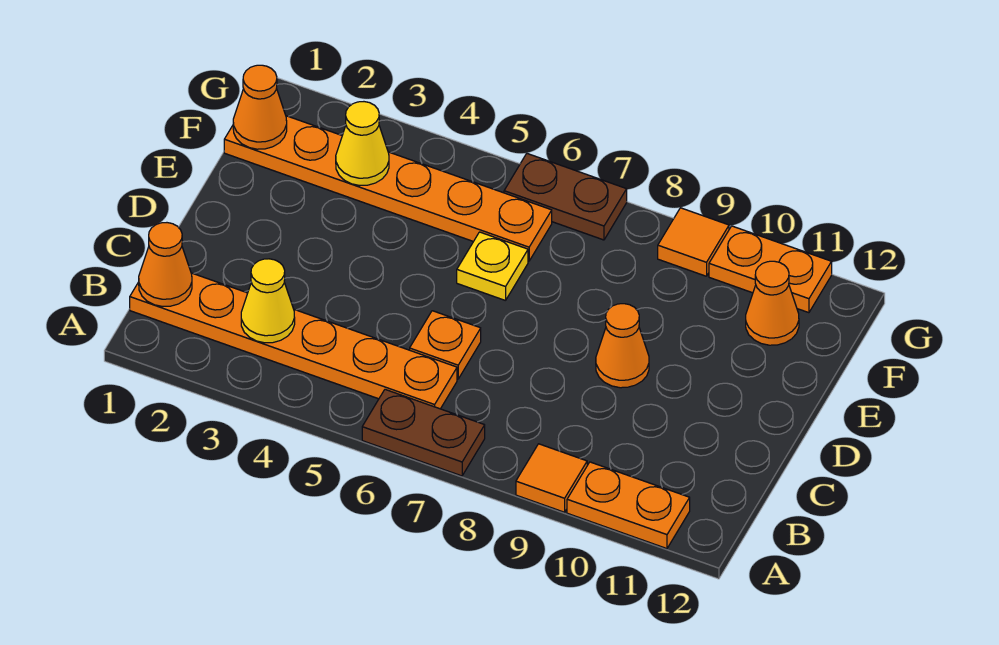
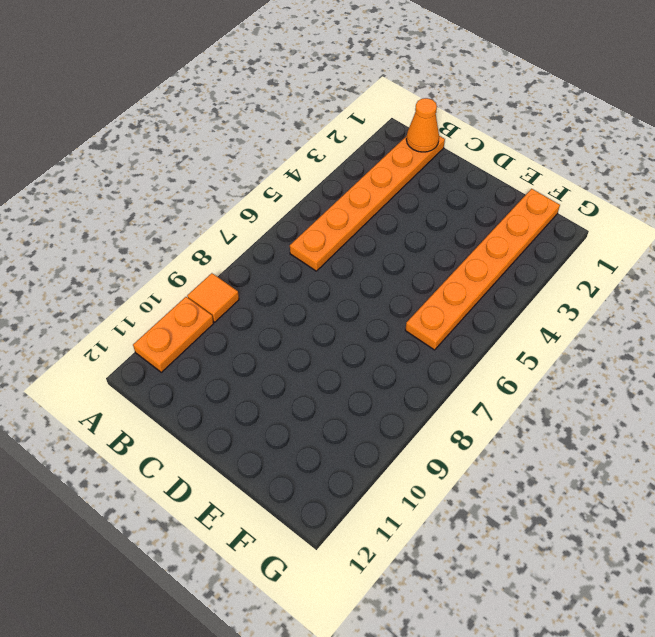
none -> brown plate A6:A7 level 1
none -> orange plate C6 level 1
none -> orange cone D9 level 1

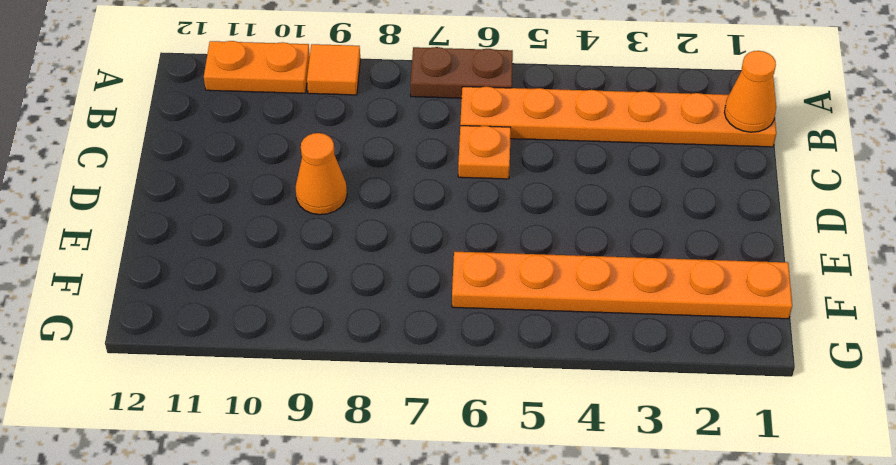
none -> yellow plate E6 level 1
none -> orange cone F11 level 1
none -> brown plate G6:G7 level 1

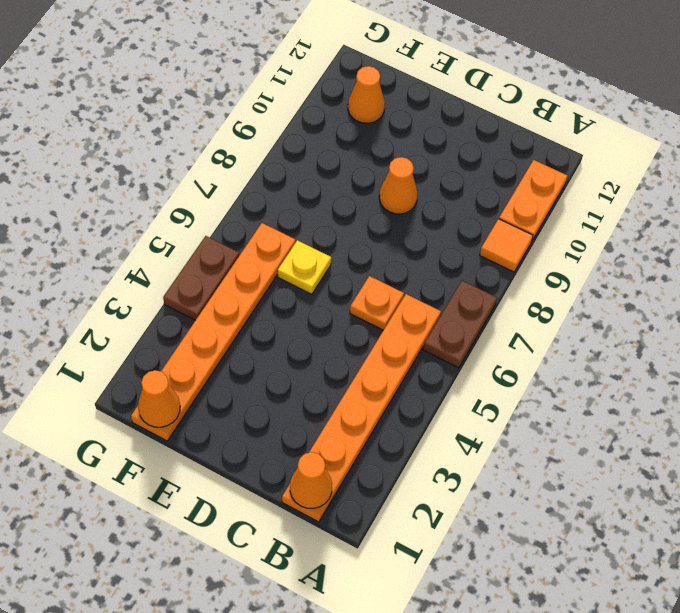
brown plate G4:G5 level 1 -> brown plate G6:G7 level 1
none -> orange tile G9 level 1
none -> orange plate G10:G11 level 1
none -> yellow cone B3 level 2

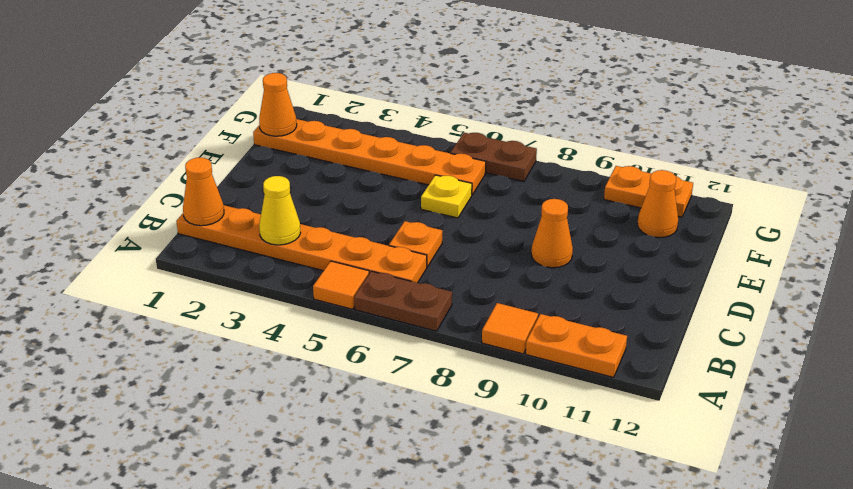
orange tile A5 level 1 -> orange tile G9 level 1
none -> yellow cone F3 level 2

